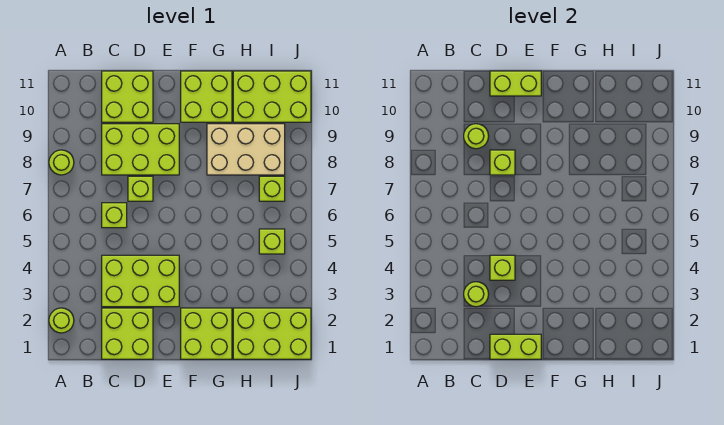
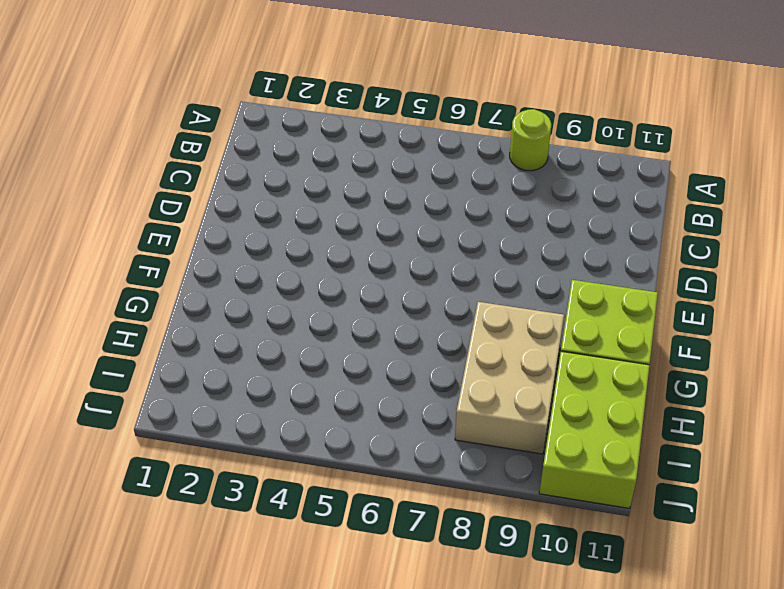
none -> lime round brick A2 level 1
none -> lime brick C1:D2 level 1
none -> lime brick C3:E4 level 1

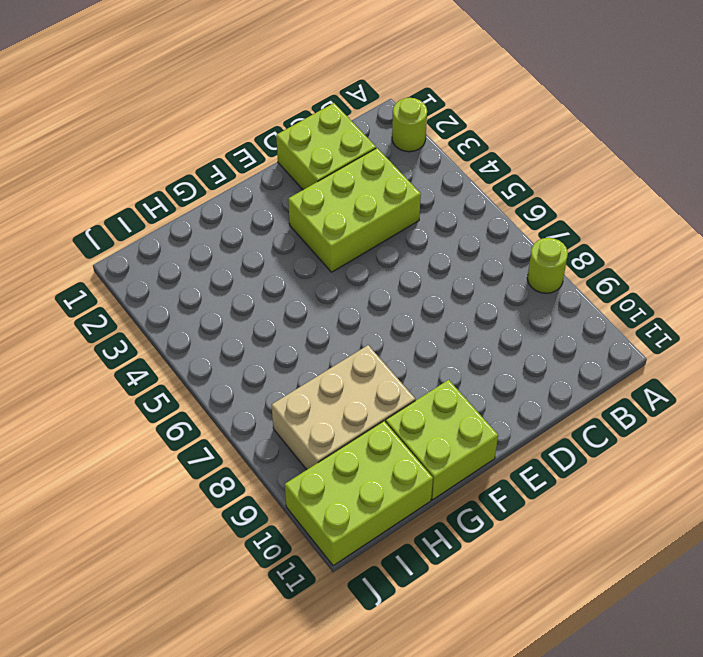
none -> lime brick C6 level 1
none -> lime brick C8:E9 level 1
none -> lime brick C10:D11 level 1

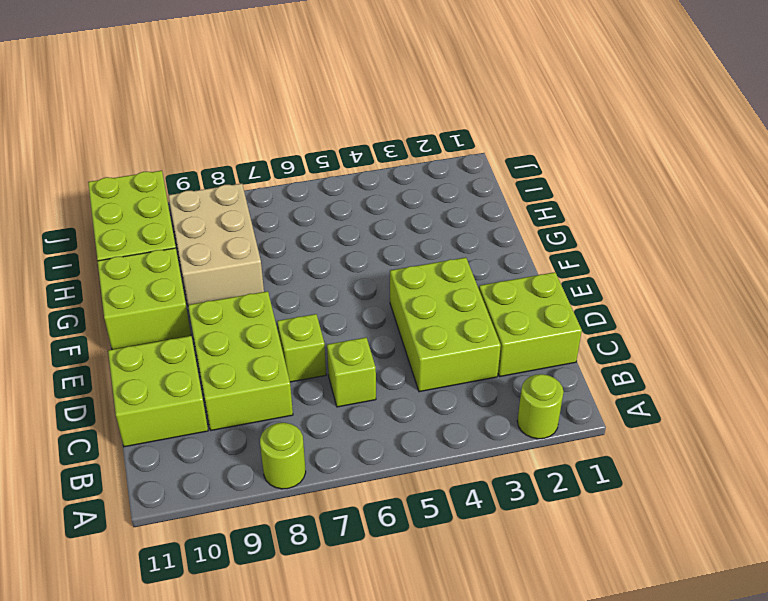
none -> lime brick F1:G2 level 1
none -> lime brick H1:J2 level 1
none -> lime brick I5 level 1

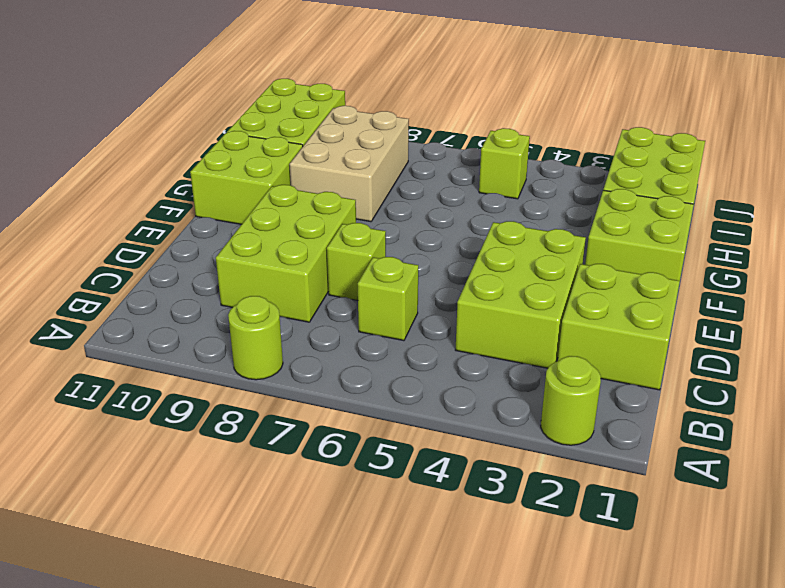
none -> lime brick C10:D11 level 1
none -> lime brick I7 level 1
none -> lime round brick C3 level 2

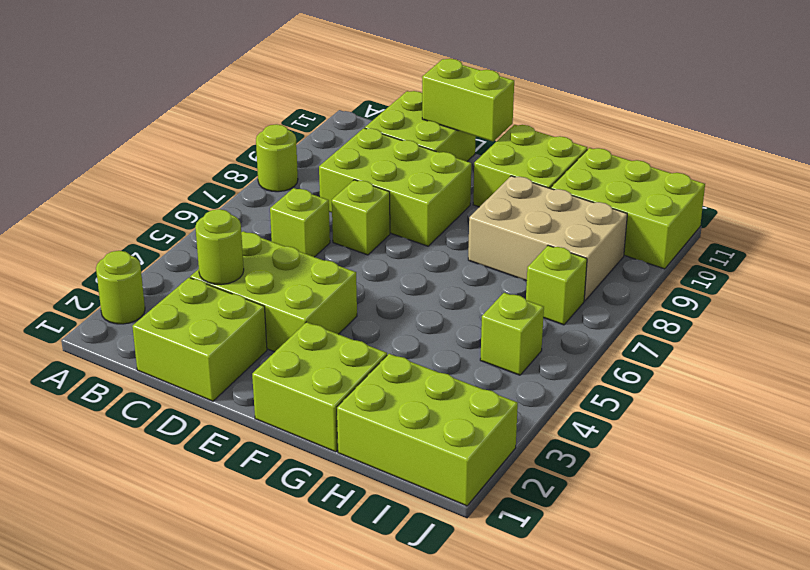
none -> lime round brick C9 level 2
none -> lime brick D1:E1 level 2
none -> lime brick D4 level 2

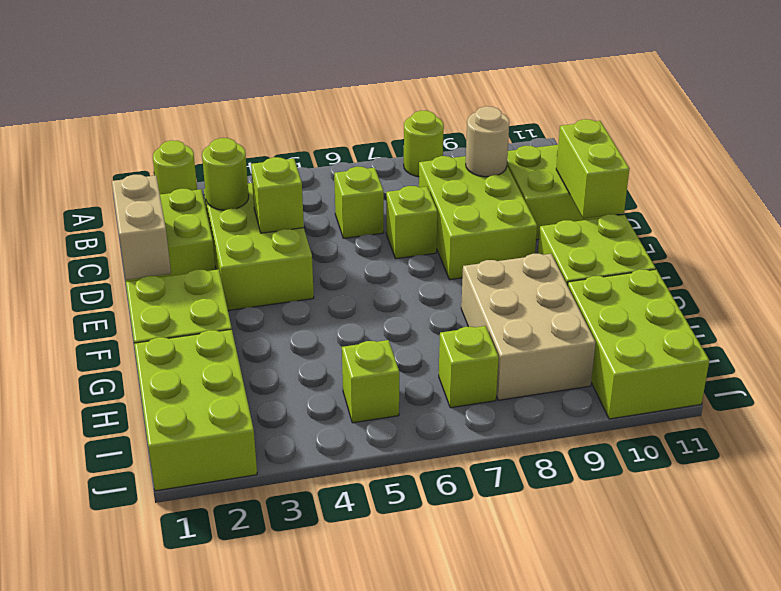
tan round brick C9 level 2 -> lime round brick C9 level 2
tan brick D1:E1 level 2 -> lime brick D1:E1 level 2
none -> lime brick D8 level 2

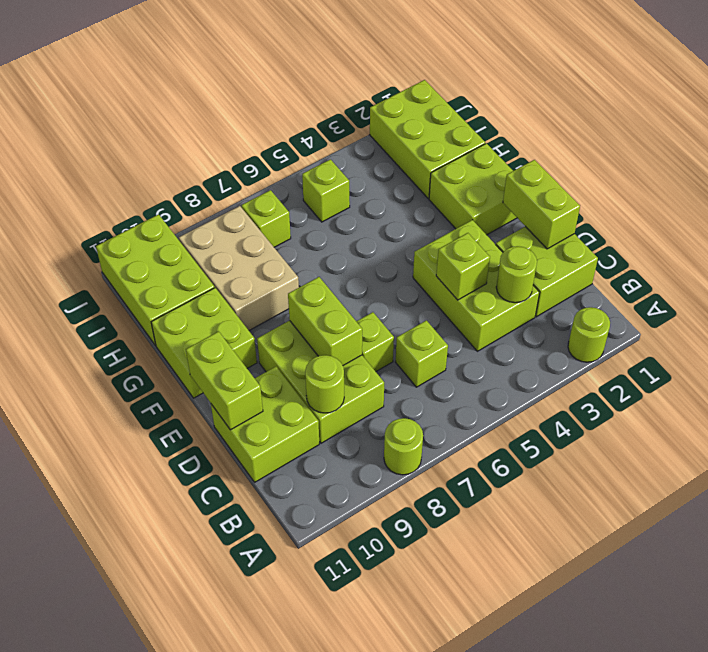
lime brick D8:E8 level 2 -> lime brick D8 level 2

